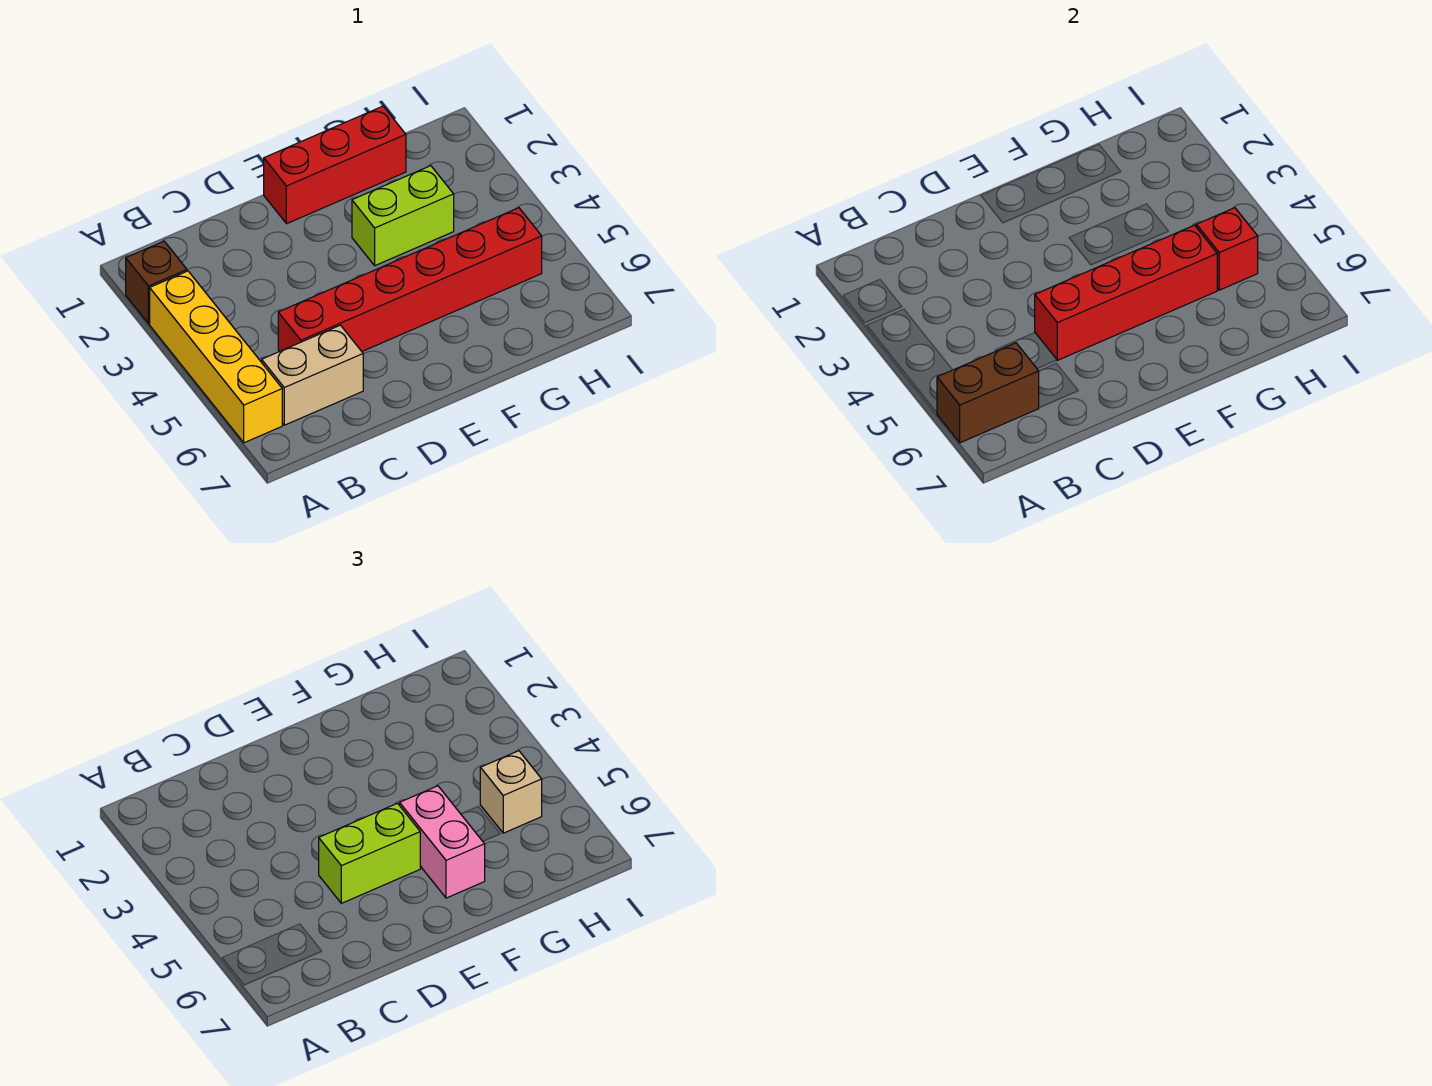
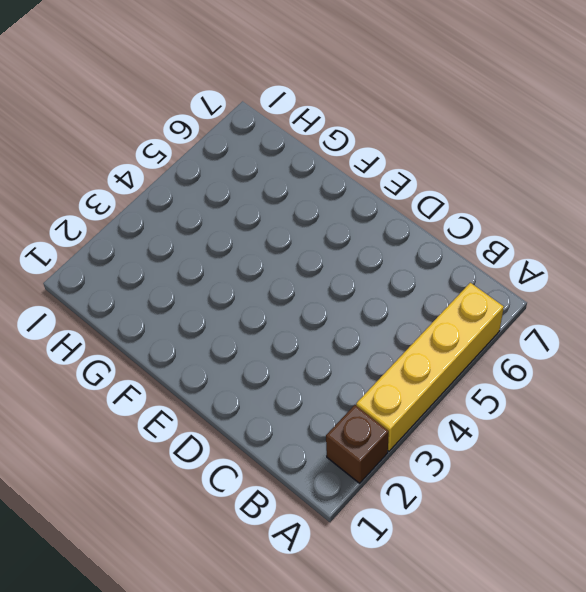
none -> tan brick B6:C6 level 1
none -> red brick C5:H5 level 1
none -> red brick E1:G1 level 1

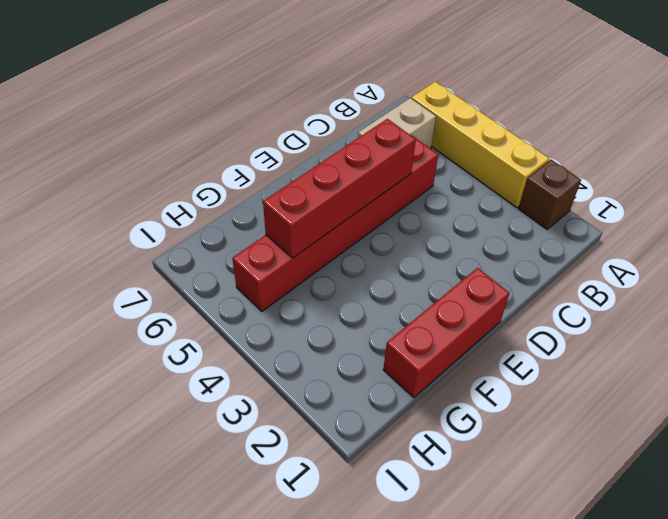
none -> lime brick F3:G3 level 1
none -> brown brick A6:B6 level 2
none -> red brick H5 level 2

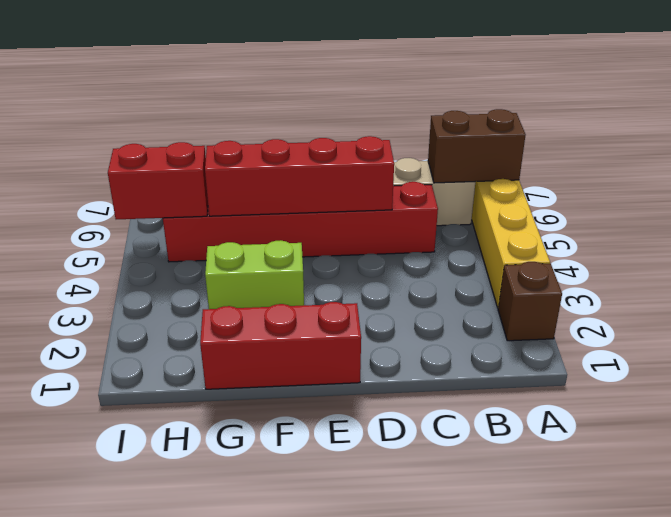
red brick H5:I5 level 2 -> red brick H5 level 2
none -> lime brick D5:E5 level 3
none -> pink brick F5:F6 level 3
none -> tan brick H5 level 3

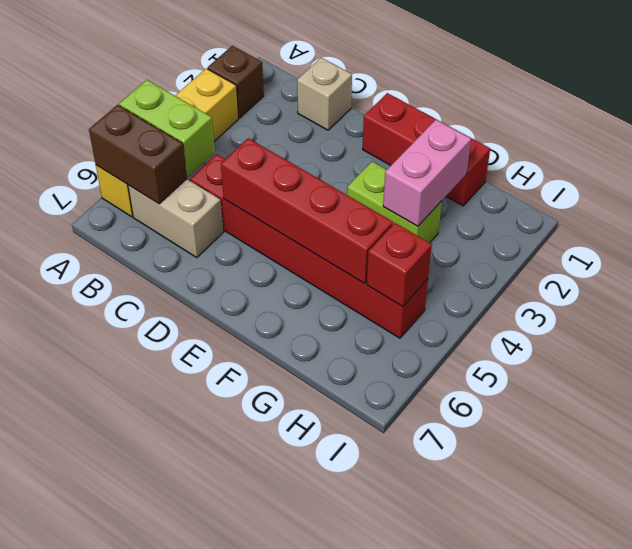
lime brick A5:B5 level 2 -> lime brick D5:E5 level 3
tan brick C1 level 1 -> tan brick H5 level 3
pink brick G2:G3 level 2 -> pink brick F5:F6 level 3

